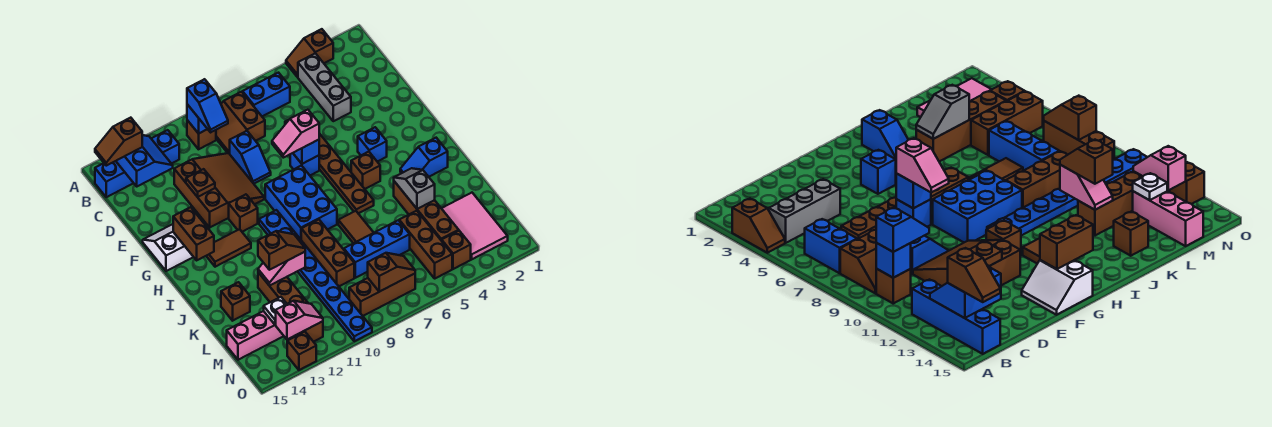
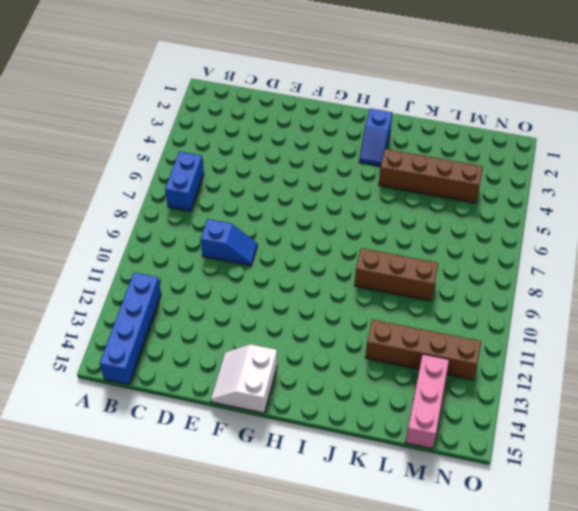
none -> brown slope A3:A4 level 1 top 3
none -> grey brick B4:D4 level 1
none -> brown slope B8:C9 level 1 top 8
none -> brown brick B10 level 1

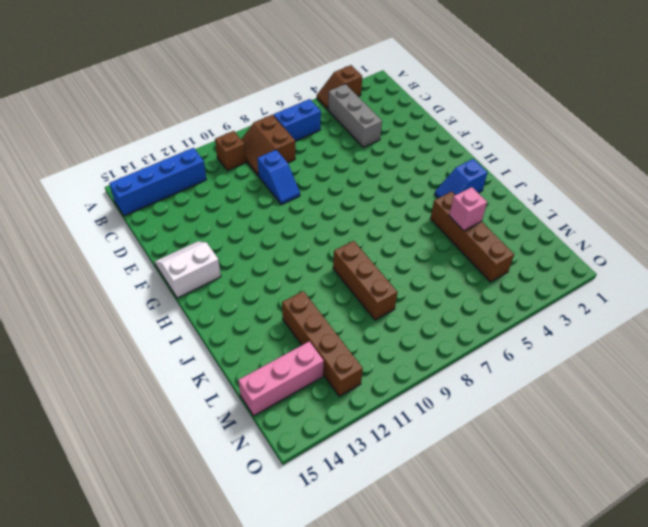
pink brick K4 level 2 -> grey slope J4:K4 level 2 top K
none -> brown plate D6:I6 level 1
none -> brown slope D10:F12 level 1 top 12
none -> blue brick F7 level 1
none -> blue brick G4 level 1

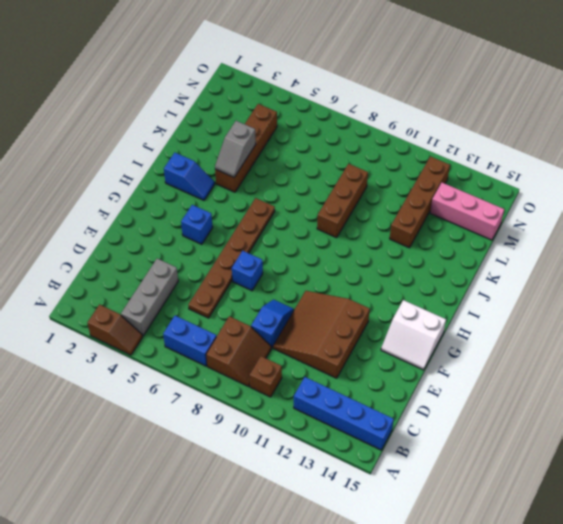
none -> blue brick G8:I9 level 1
none -> brown brick G11 level 1
none -> brown brick H5 level 1
none -> blue plate H10:O10 level 1

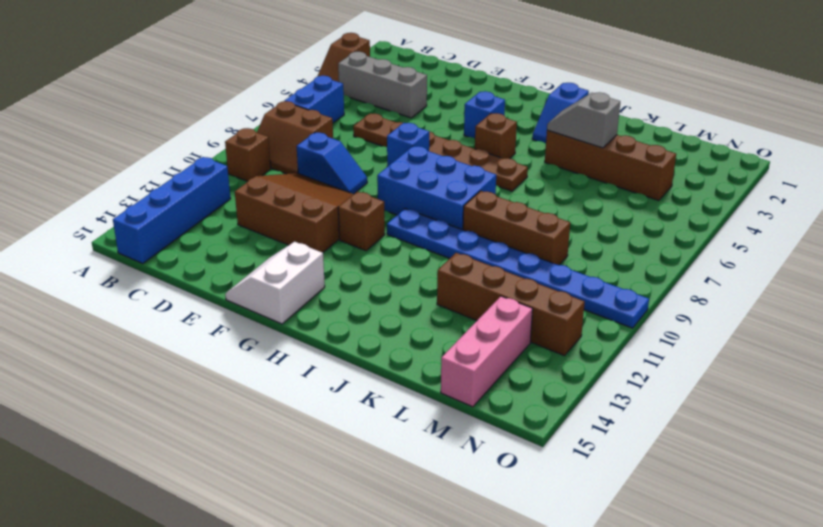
none -> brown tile H12:H13 level 1
none -> brown tile J7:K7 level 1
none -> brown brick K14 level 1
none -> pink tile L2:N3 level 1

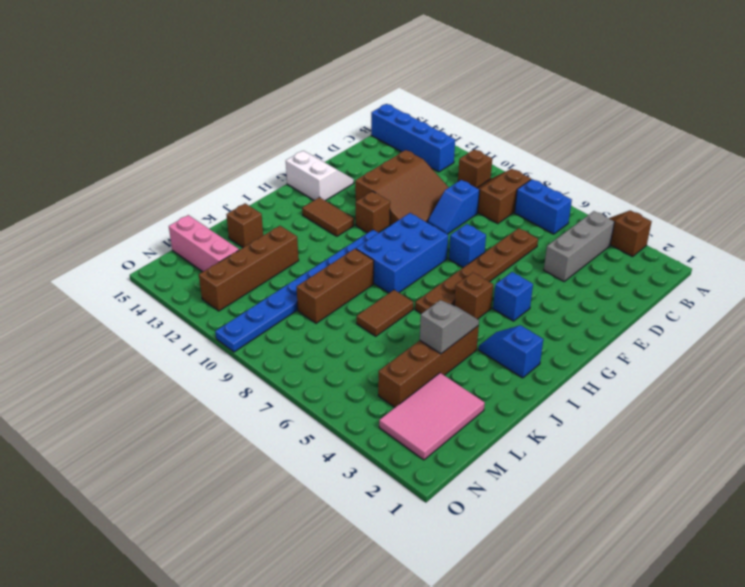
none -> brown brick L5:N5 level 1
none -> blue brick L6:L8 level 1
none -> brown brick N4 level 1
none -> brown brick N7:N9 level 1

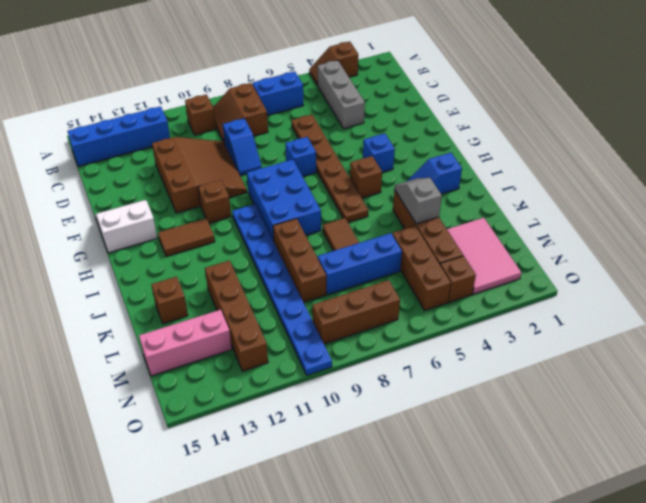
none -> brown brick O13 level 1
none -> blue brick B10 level 2
none -> blue slope B13:C14 level 2 top 14
none -> brown plate E12 level 2

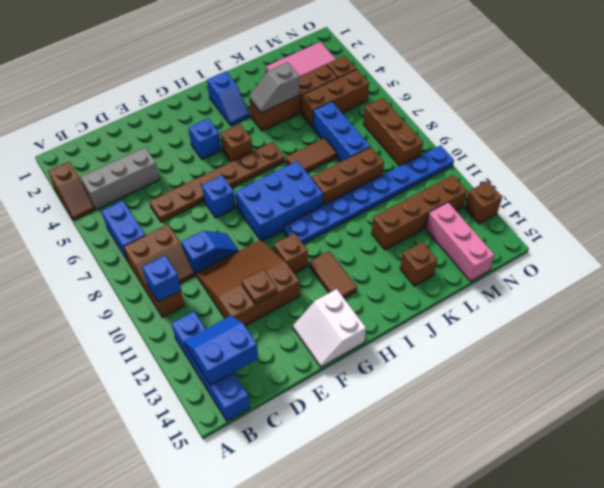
none -> blue brick F7 level 2
none -> brown brick G14:H14 level 2
none -> pink slope K11:K12 level 2 top 11
none -> white plate M13 level 2

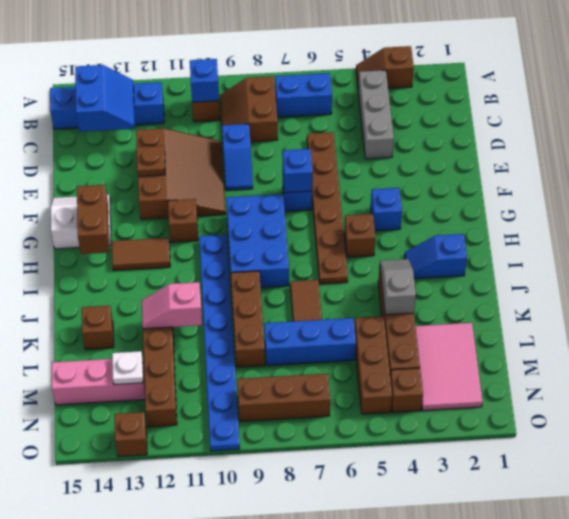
none -> brown slope N7:N8 level 2 top 8
none -> pink slope N12:N13 level 2 top 13
none -> blue slope B10:C10 level 3 top B
none -> brown slope B14:B15 level 3 top 14

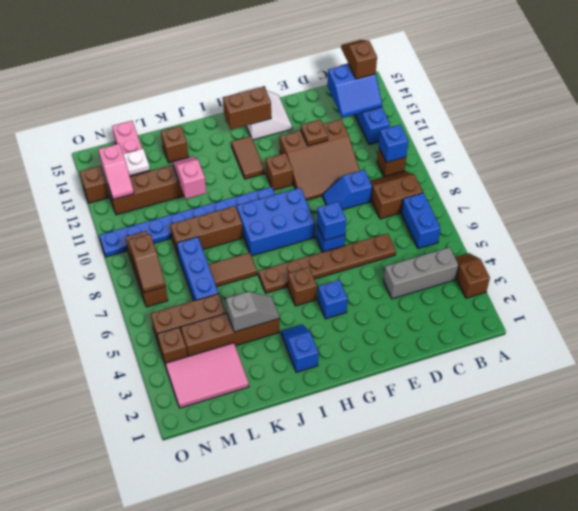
none -> blue slope B10:C10 level 3 top B
none -> pink slope F7:F8 level 3 top 7
none -> brown slope K11:K12 level 3 top 12

